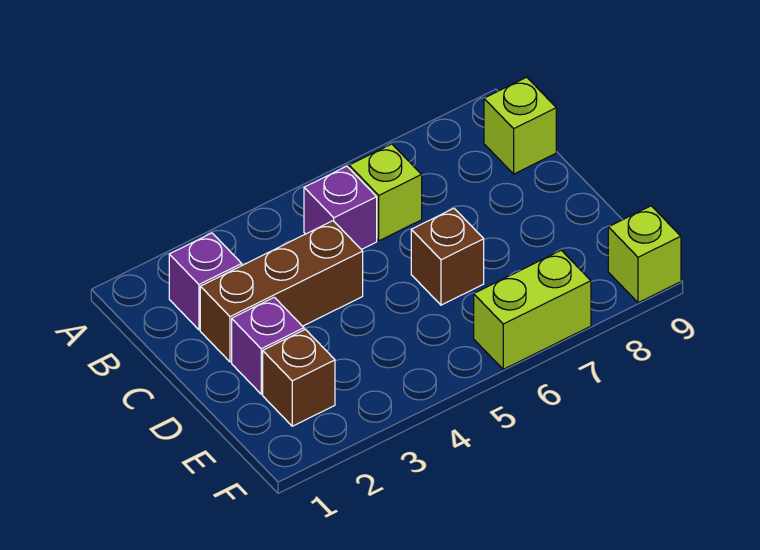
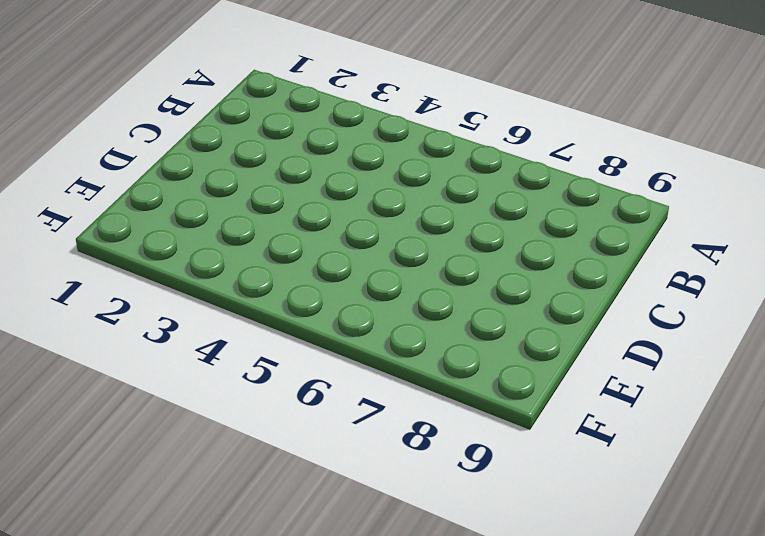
none -> purple brick B2 level 1
none -> purple brick B5 level 1

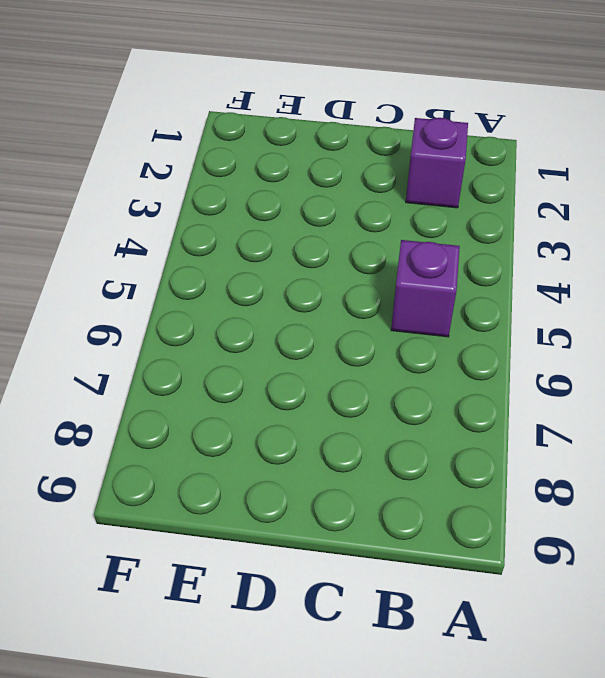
none -> lime brick B6 level 1
none -> lime brick B9 level 1

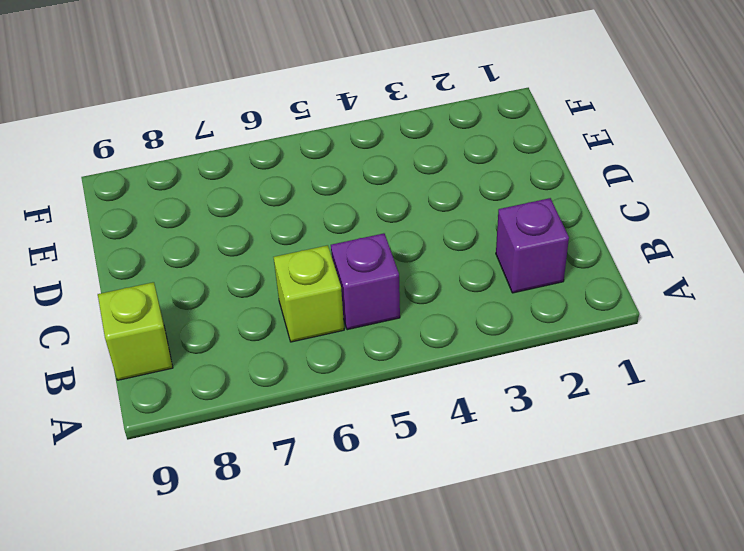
none -> brown brick C2:C4 level 1
none -> purple brick D2 level 1

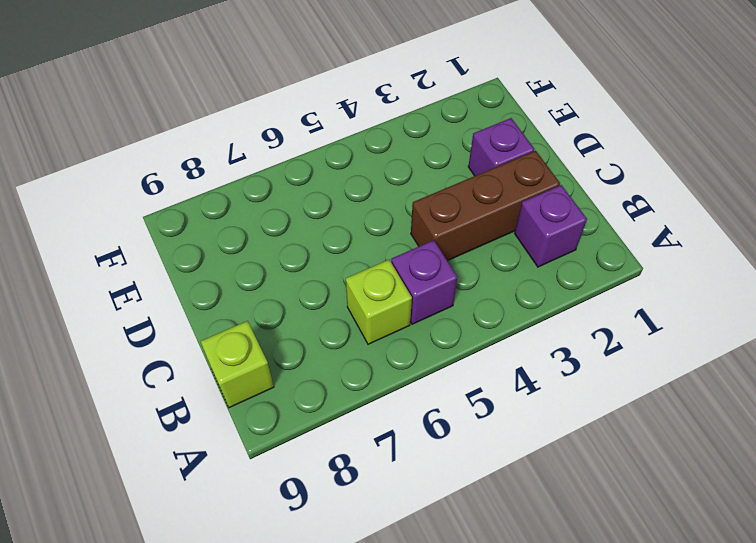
none -> brown brick D6 level 1
none -> brown brick E2 level 1

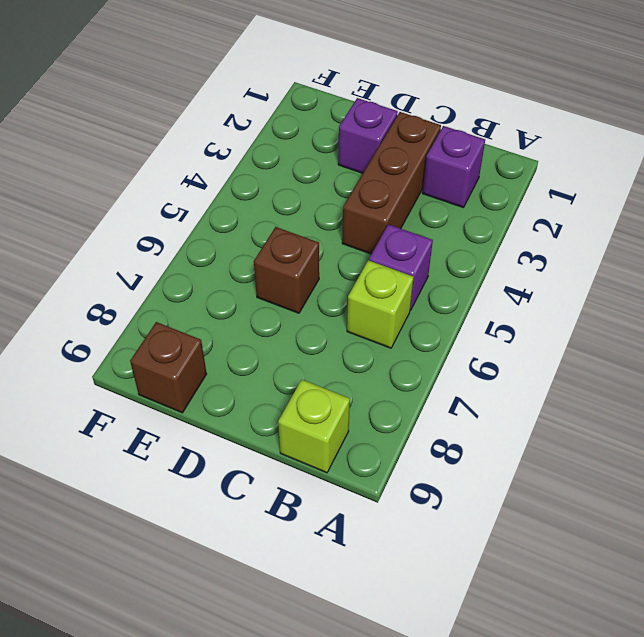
brown brick E9 level 1 -> brown brick E2 level 1
none -> lime brick F6:F7 level 1
none -> lime brick F9 level 1

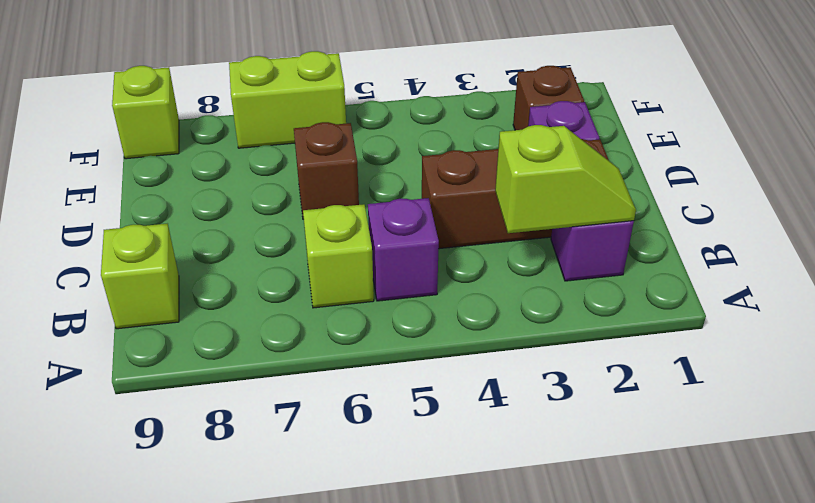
lime slope B2:B3 level 2 top 3 -> none

